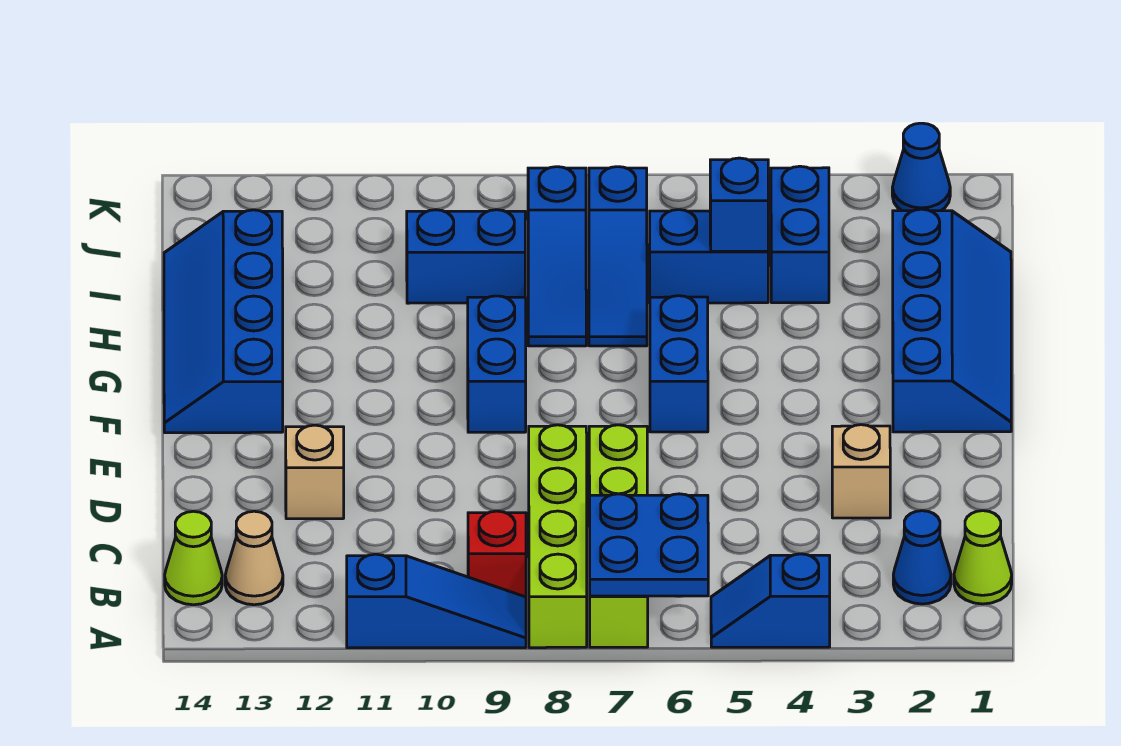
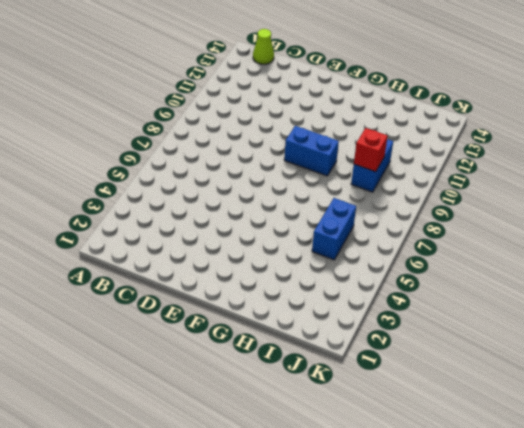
red brick I9 level 2 -> red brick B9 level 1
none -> blue slope A4:A5 level 1 top 4
none -> lime brick A7:D7 level 1
none -> lime brick A8:D8 level 1

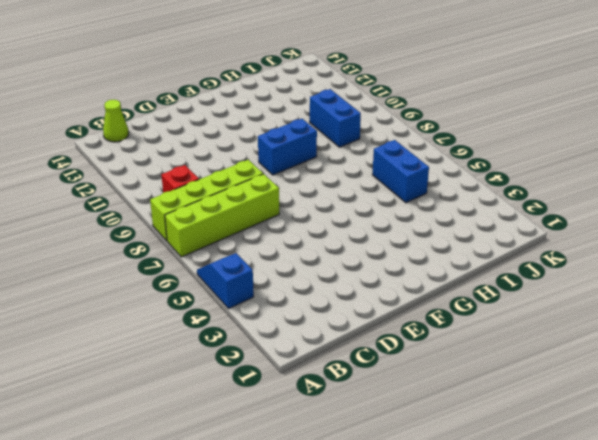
none -> blue slope A9:A11 level 1 top 11
none -> lime cone B1 level 1
none -> blue cone B2 level 1

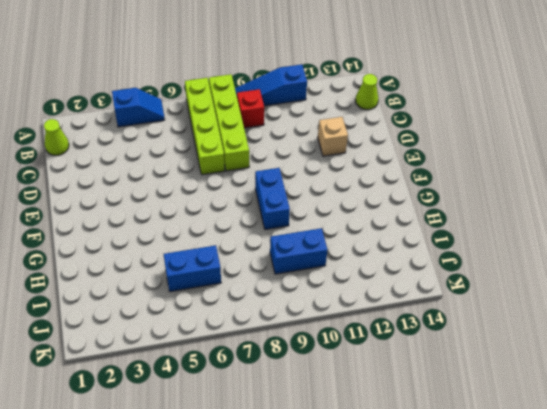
none -> blue cone B2 level 1
none -> tan cone B13 level 1
none -> tan brick D3 level 1

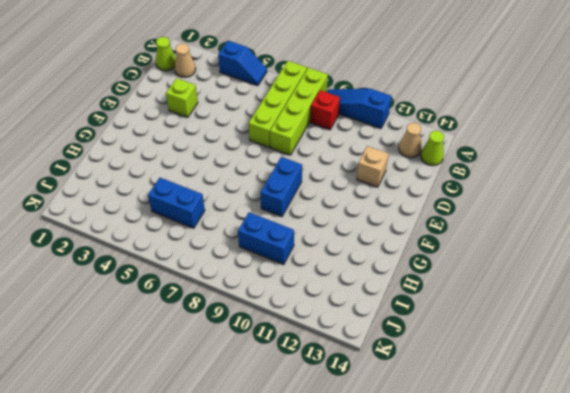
tan cone B2 level 1 -> blue cone B2 level 1
lime brick D3 level 1 -> tan brick D3 level 1
none -> blue slope F1:I2 level 1 top 2
none -> blue brick F6:G6 level 1
none -> blue slope F13:I14 level 1 top 13

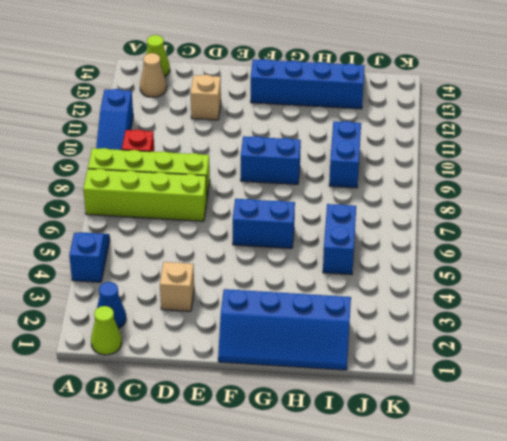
none -> blue slope H7:J7 level 1 top J
none -> blue slope H8:J8 level 1 top J
none -> blue brick I4:J4 level 1

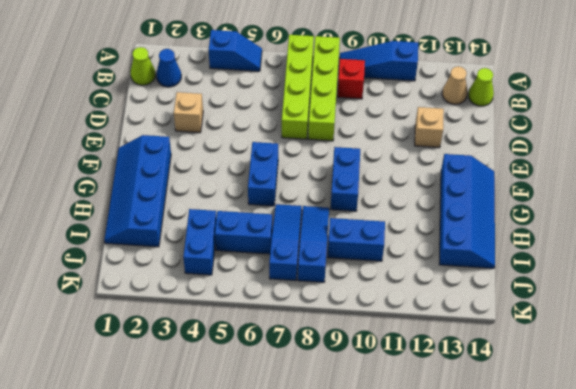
none -> blue cone K2 level 1
none -> blue plate A6:B7 level 2
none -> blue brick I5 level 2

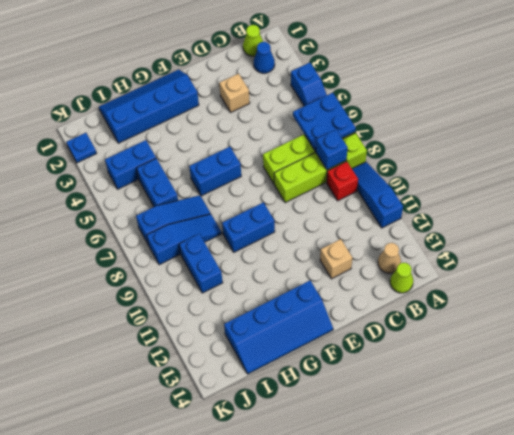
blue brick B8 level 2 -> blue brick I5 level 2
blue plate K2 level 1 -> blue cone K2 level 1

